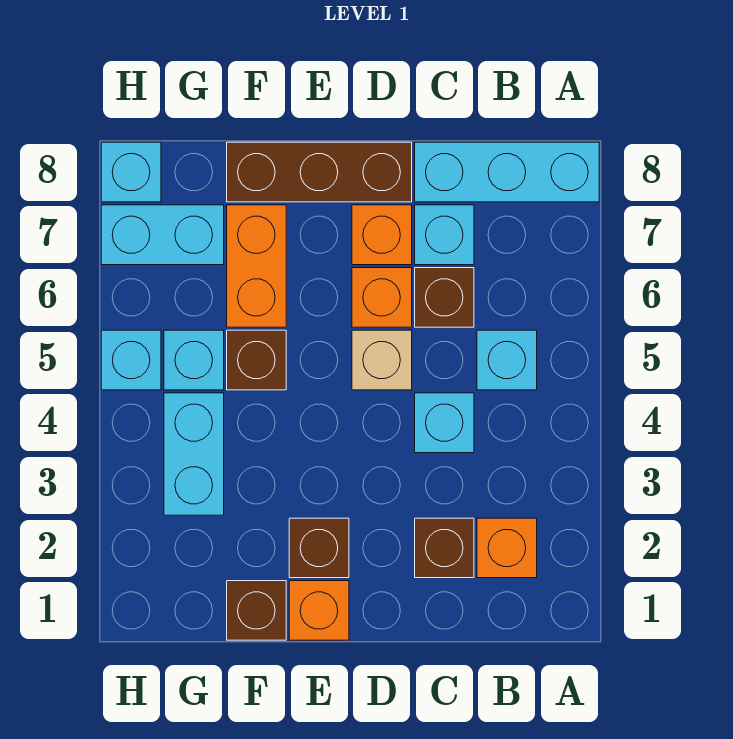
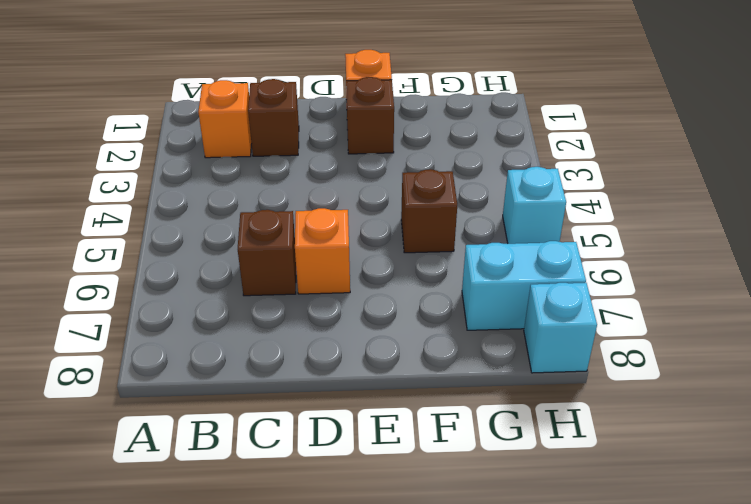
none -> cyan brick A8:C8 level 1
none -> cyan brick B5 level 1
none -> cyan brick C4 level 1

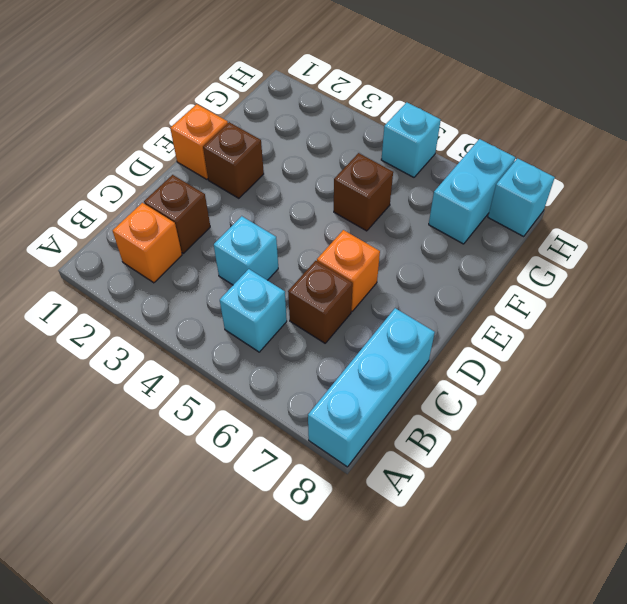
none -> cyan brick C7 level 1
none -> tan brick D5 level 1
none -> orange brick D7 level 1

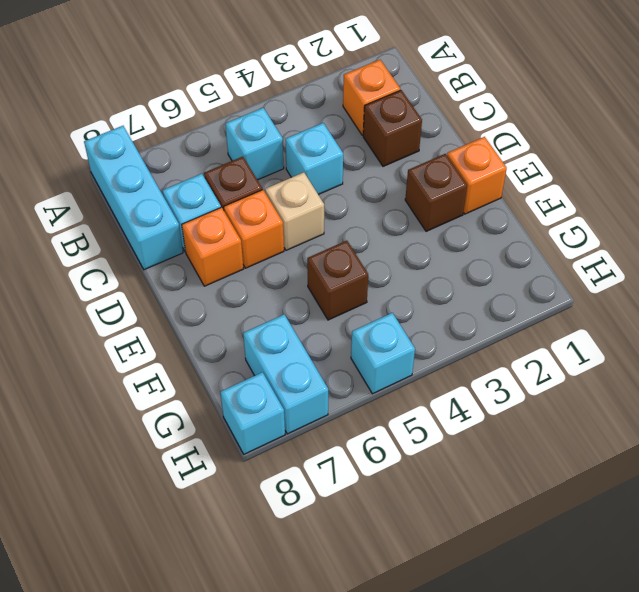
none -> brown brick D8:F8 level 1
none -> brown brick F1 level 1
none -> orange brick F6:F7 level 1

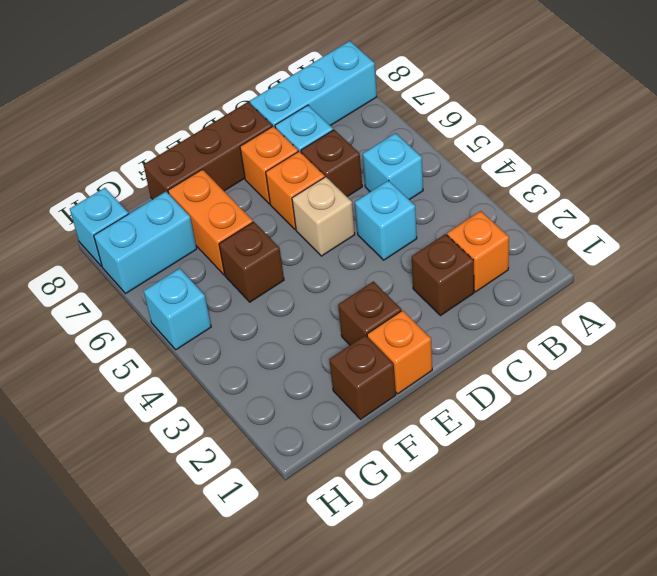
none -> cyan brick G3:G4 level 1
none -> cyan brick G5 level 1

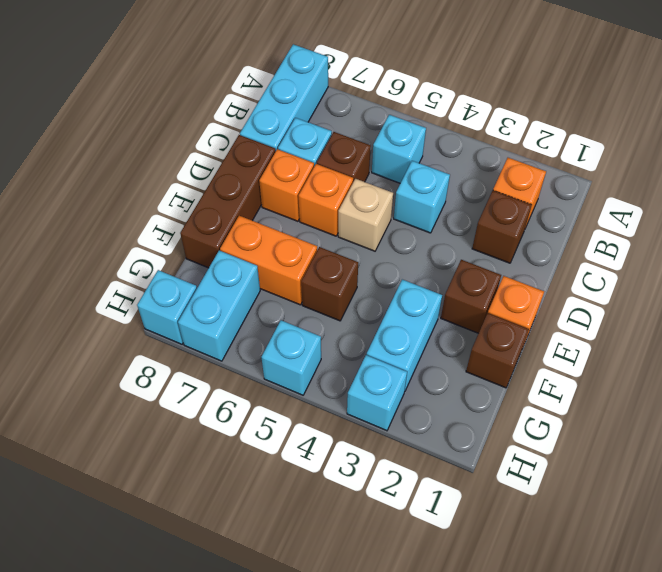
cyan brick F3:G3 level 1 -> cyan brick G3:G4 level 1
cyan brick H3 level 1 -> cyan brick G5 level 1

